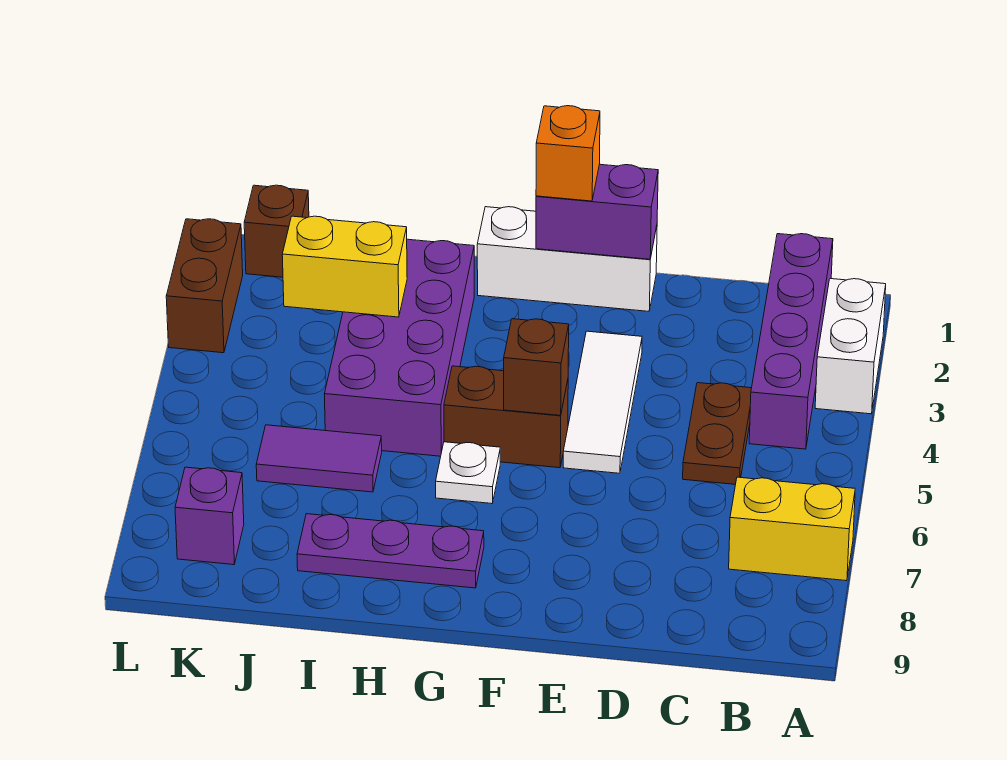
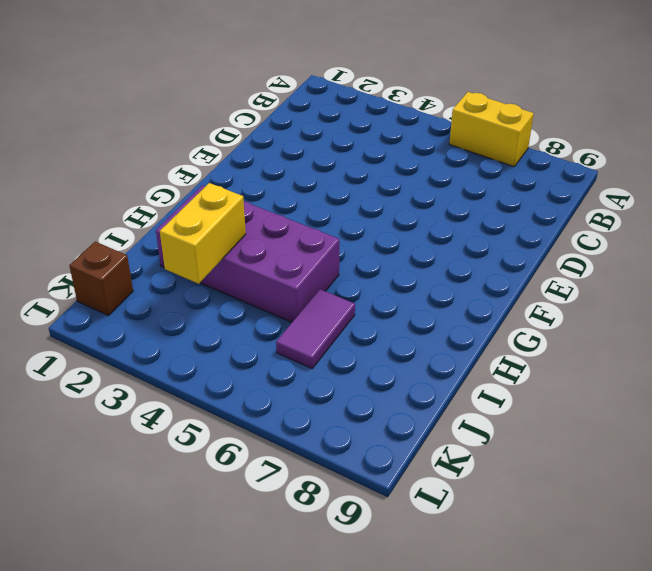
yellow brick A6:A7 level 1 -> yellow brick A7:B7 level 1
none -> white brick A2:A3 level 1
none -> purple brick B1:B4 level 1
none -> brown plate C4:C5 level 1

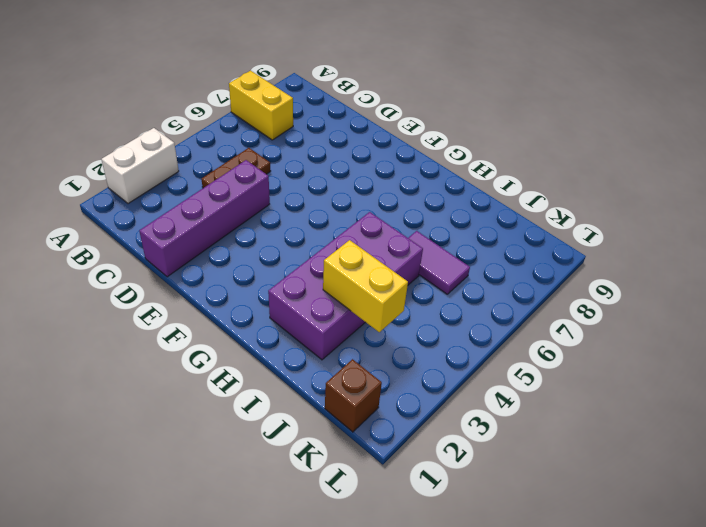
purple brick D1:D4 level 1 -> purple brick B1:B4 level 1
none -> white brick E1:G1 level 1
none -> white tile E3:E5 level 1
none -> brown brick F5:G5 level 1

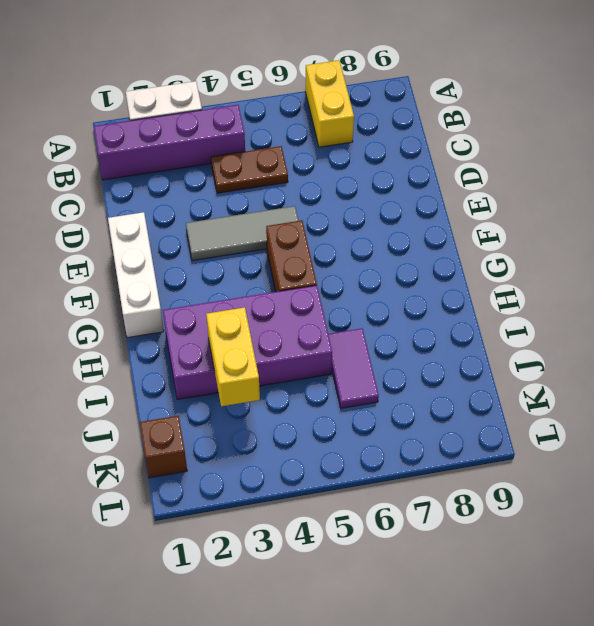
grey tile E3:E5 level 1 -> white tile E3:E5 level 1
none -> white plate G6 level 1
none -> purple plate G8:I8 level 1
none -> purple brick K8 level 1

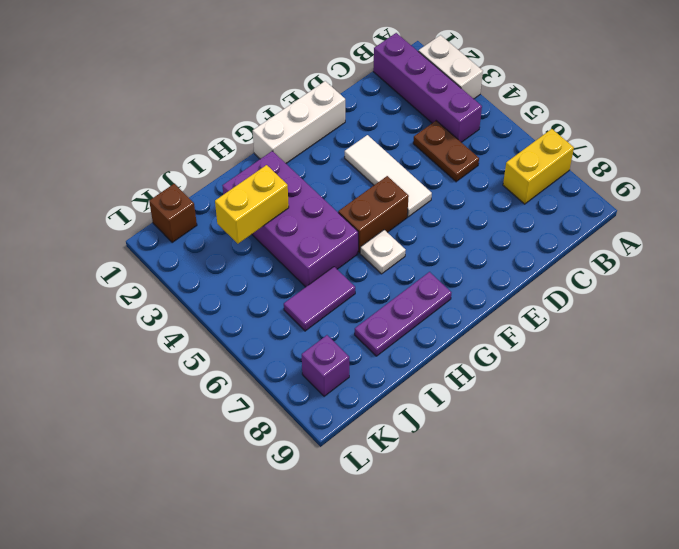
none -> brown brick L2:L3 level 1
none -> purple brick E1:F1 level 2
none -> brown brick F5 level 2

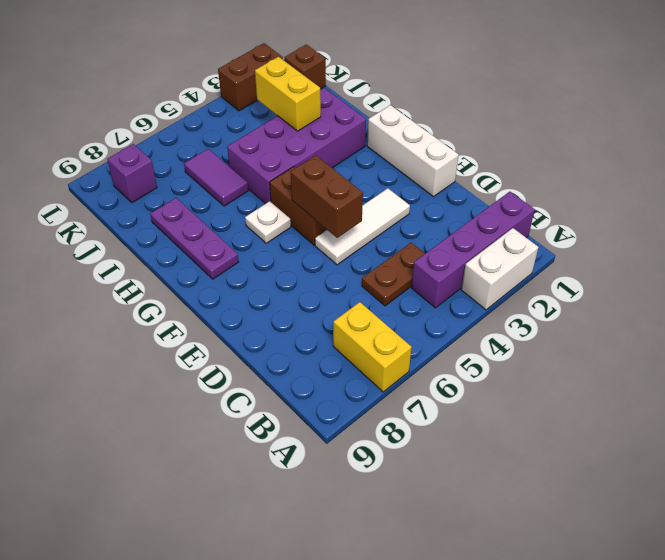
brown brick E5:F5 level 2 -> brown brick F5 level 2
none -> purple brick E1:F1 level 2
none -> orange brick F1 level 3

